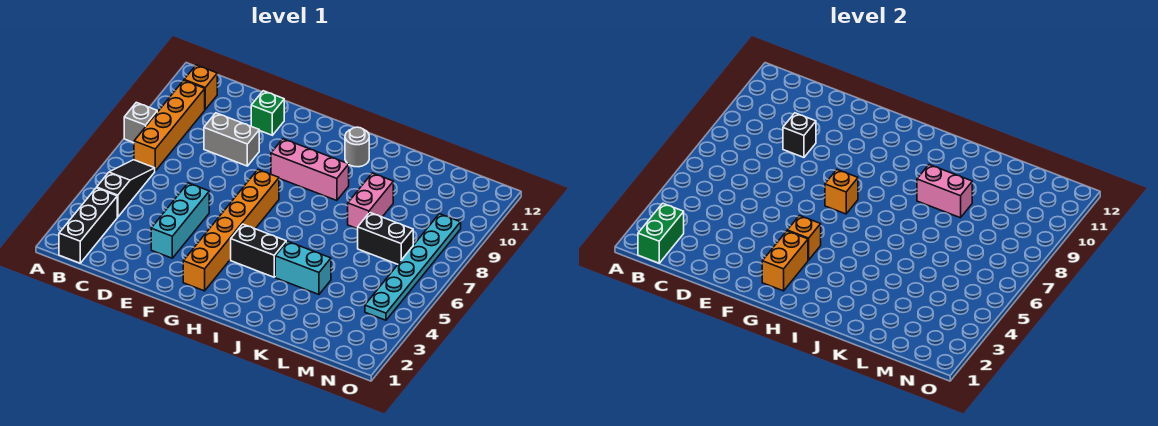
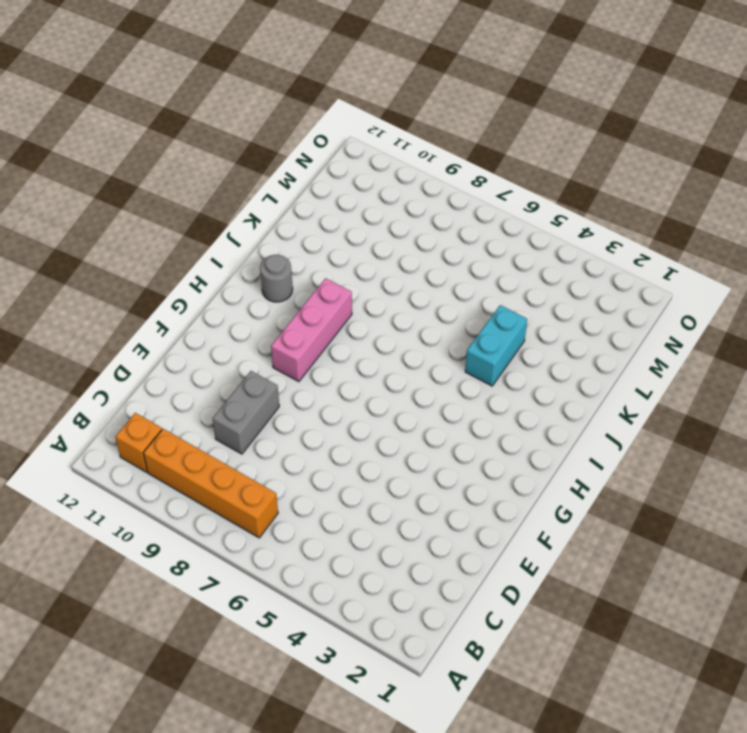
none -> grey brick A8 level 1
none -> black brick B1:B3 level 1
none -> black slope B4:B6 level 1 top 4

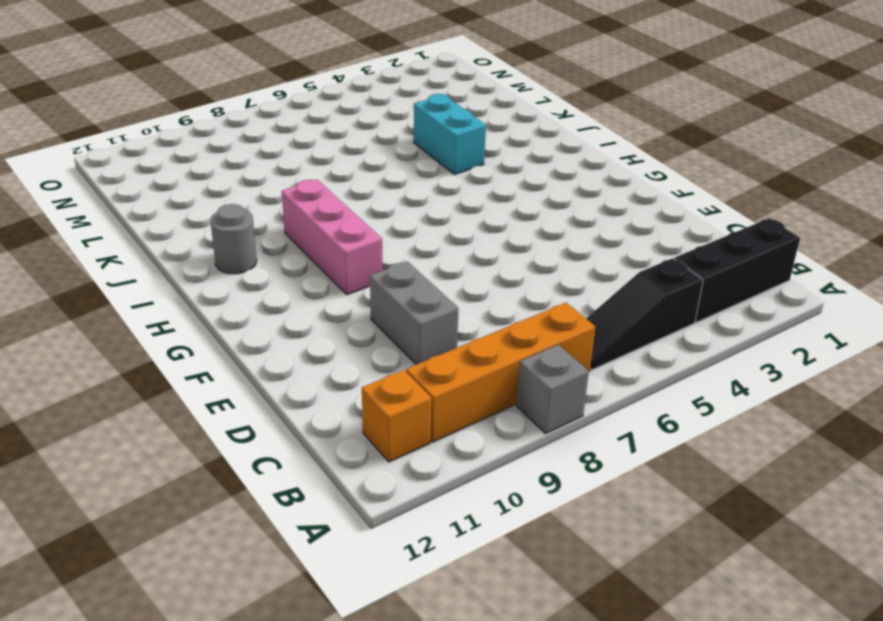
none -> cyan brick E3:E5 level 1
none -> green brick E11 level 1
none -> orange brick G2:G7 level 1

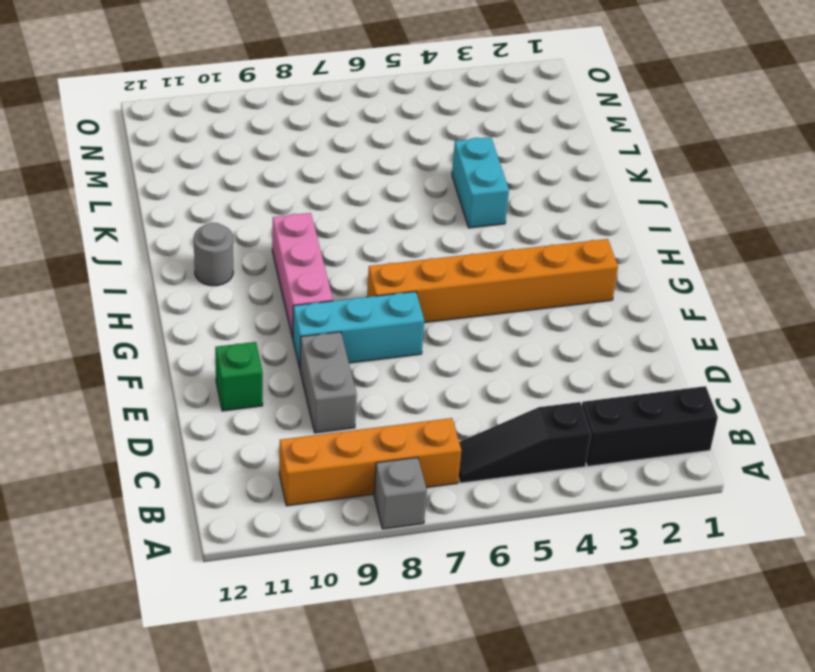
cyan brick F7:F9 level 1 -> cyan brick E3:E5 level 1
none -> orange brick B11 level 1
none -> black brick H4:I4 level 1
none -> pink brick K8:K9 level 1

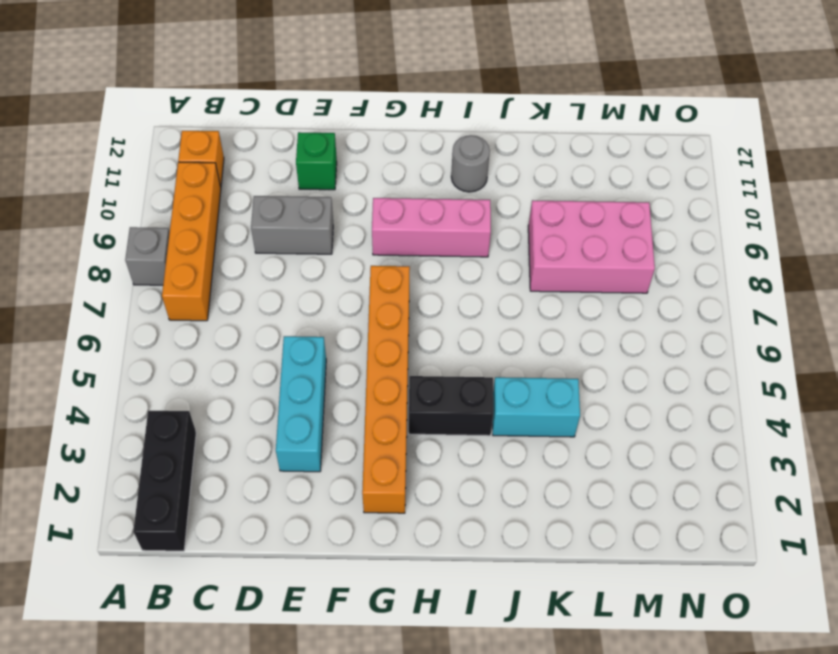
pink brick K8:M9 level 1 -> pink brick K8:K9 level 1
none -> black slope B4:B6 level 1 top 4
none -> black brick L7:M7 level 1
none -> cyan plate N4:N9 level 1

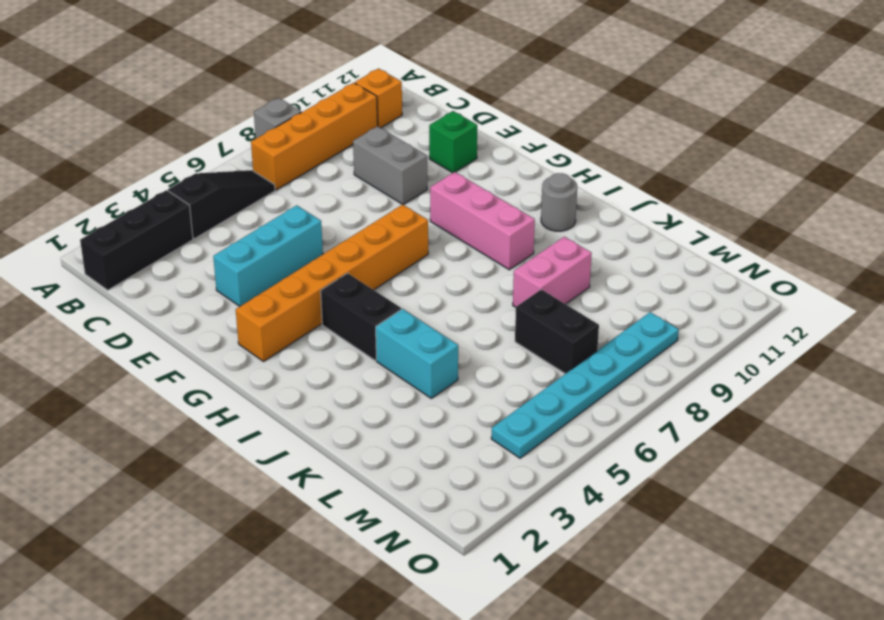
none -> green brick B1:B2 level 2
none -> black brick D9 level 2
none -> orange brick G2:G3 level 2

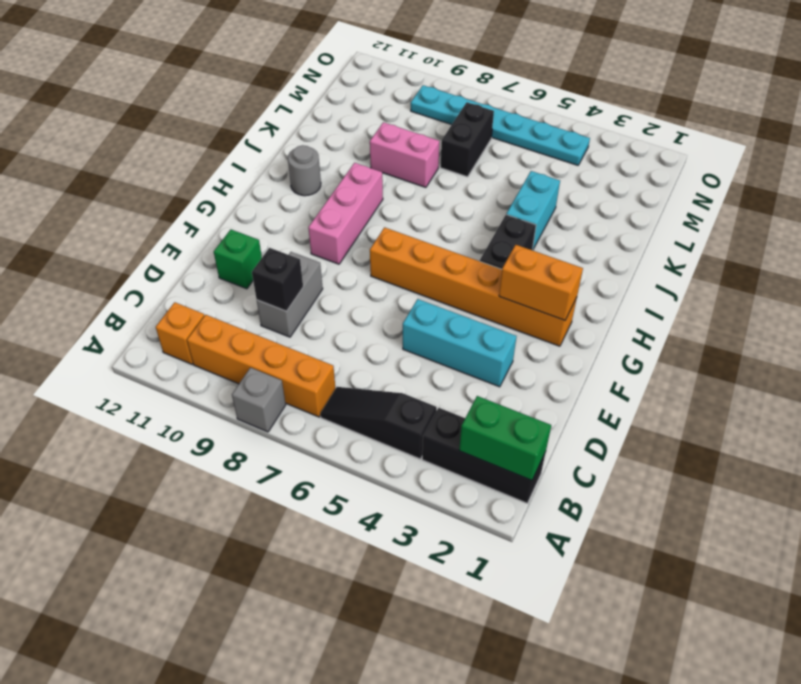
none -> orange brick G4 level 2
none -> orange brick G7 level 2
none -> pink brick J9:K9 level 2

